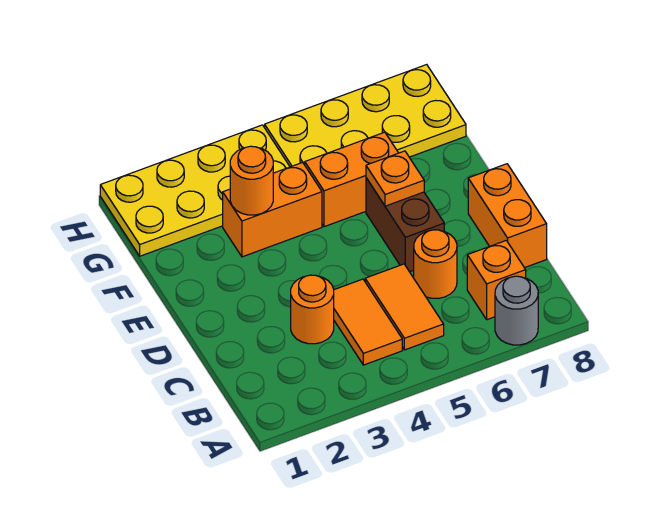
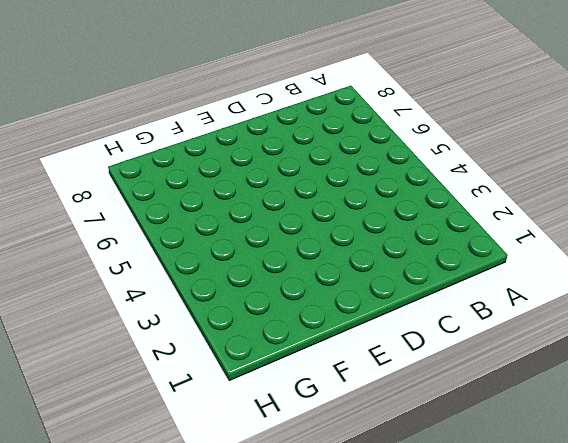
none -> grey round brick A7 level 1
none -> orange tile B4:C4 level 1
none -> orange tile B5:C5 level 1

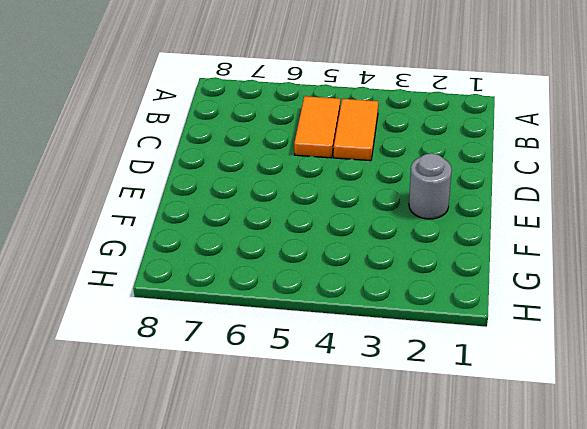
grey round brick E2 level 1 -> grey round brick A7 level 1
none -> orange brick B7 level 1
none -> orange round brick C3 level 1
none -> orange round brick C6 level 1

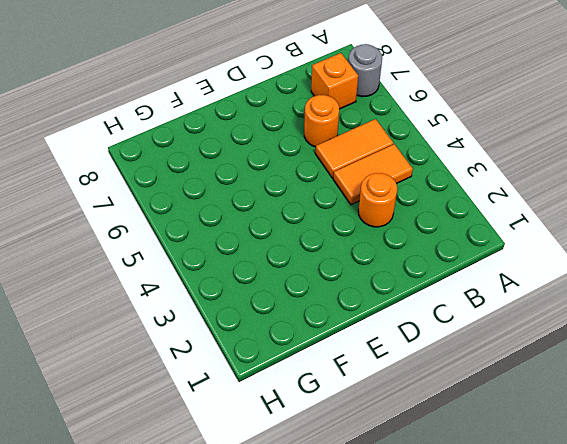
none -> orange brick C8:D8 level 1
none -> brown brick D6:E6 level 1
none -> orange brick F3:F4 level 1

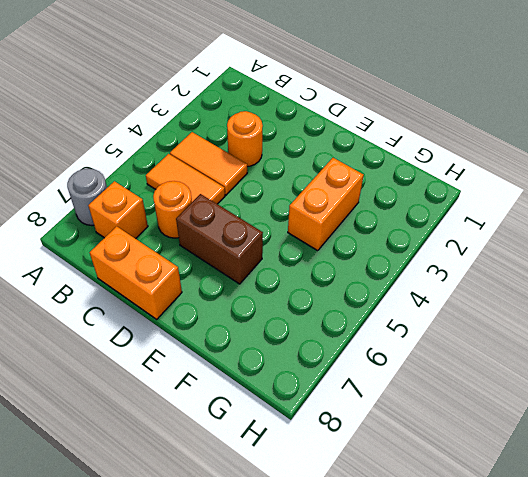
none -> orange brick F5:F6 level 1
none -> yellow plate G1:H4 level 1
none -> yellow plate G5:H8 level 1

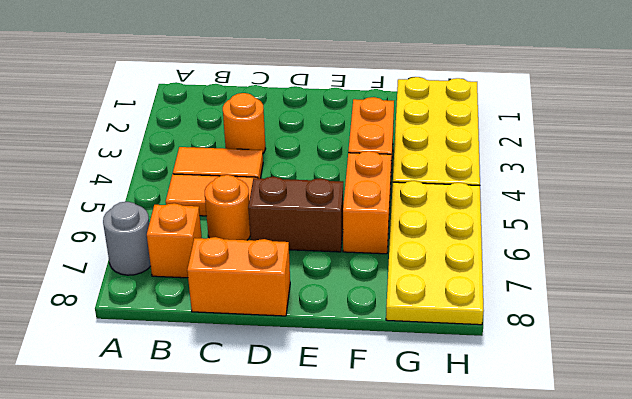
none -> orange plate E6 level 2
none -> orange round brick F3 level 2

